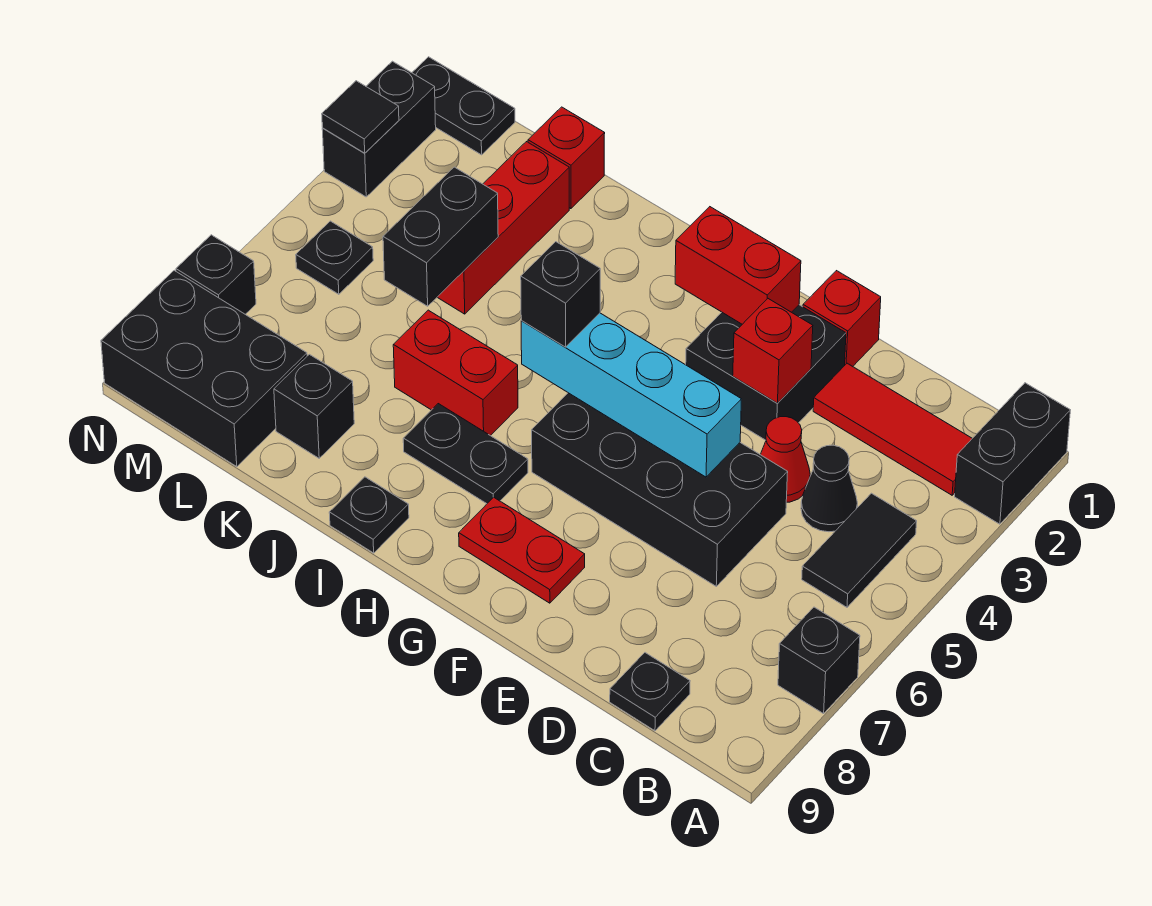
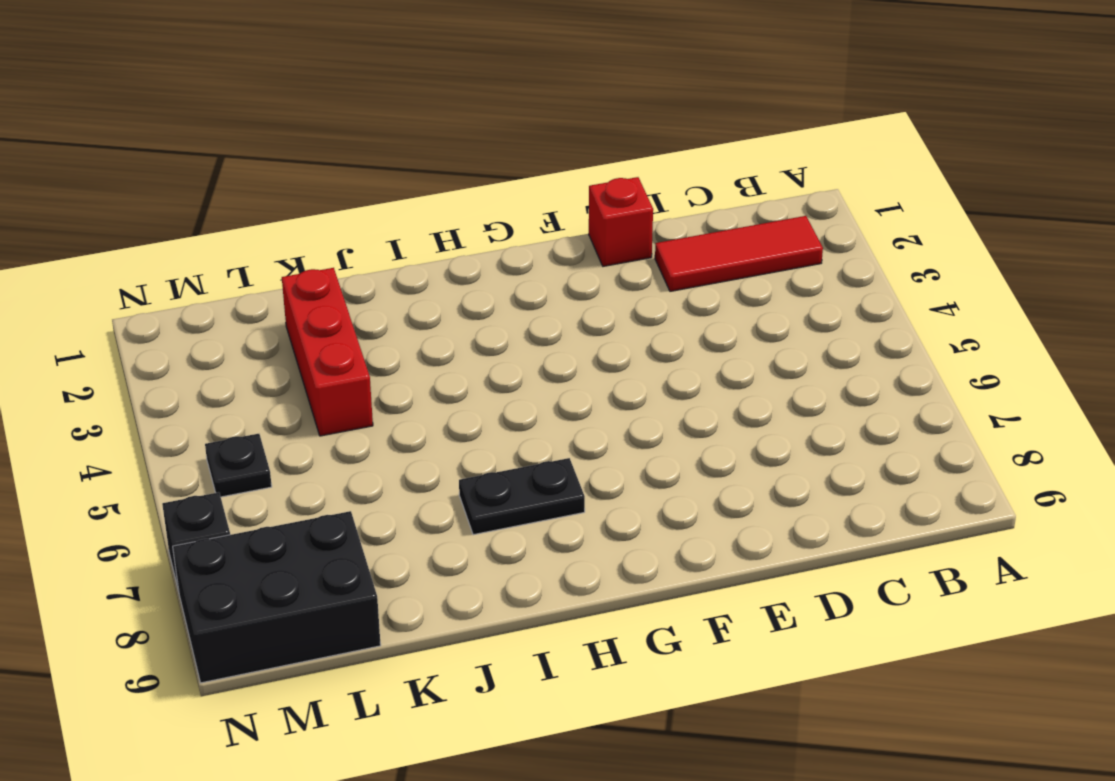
none -> black brick A1:A2 level 1
none -> black brick A7 level 1
none -> black tile B4:B5 level 1

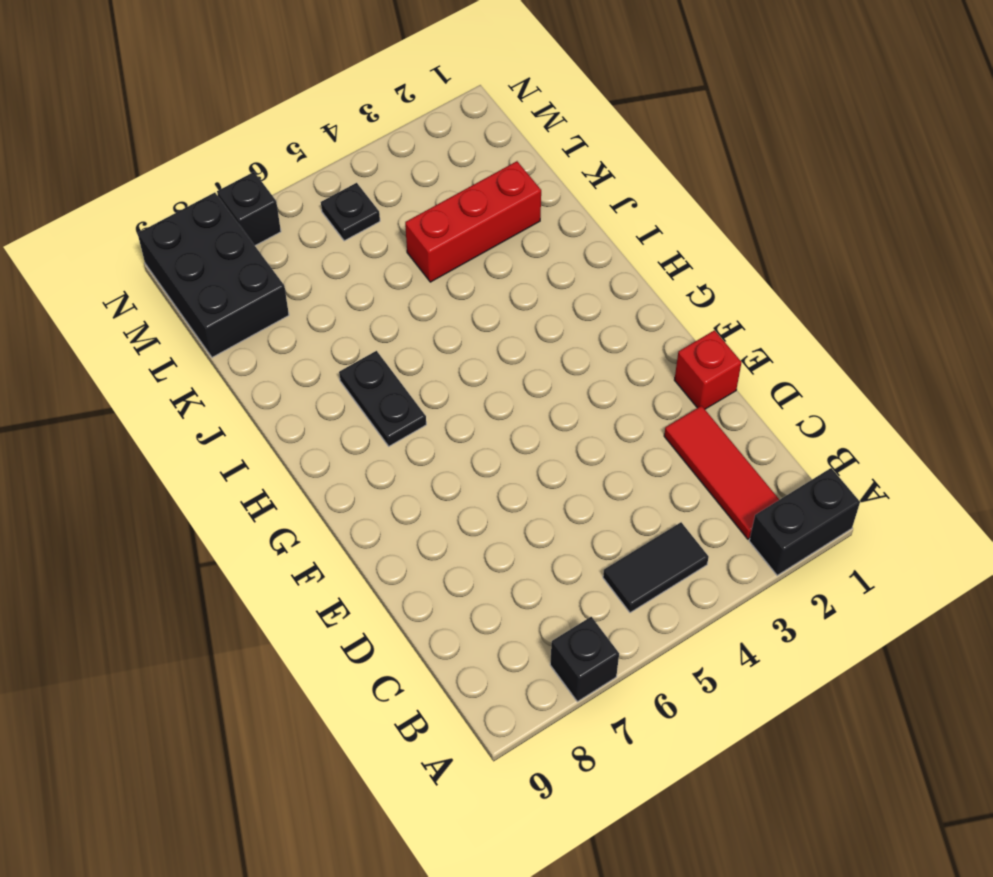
none -> black cone C4 level 1
none -> black plate C9 level 1
none -> red cone D4 level 1

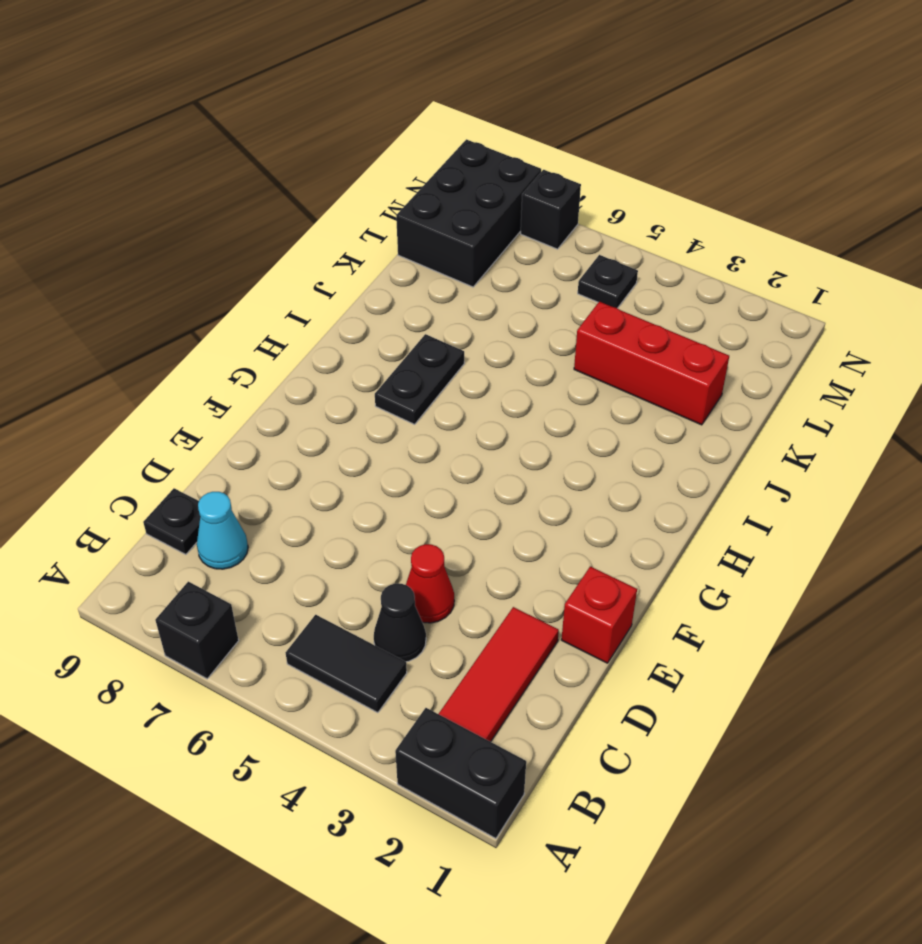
cyan cone C8 level 1 -> none
none -> black brick D5:G6 level 1
none -> black brick E2:F3 level 1
none -> red plate F8:G8 level 1

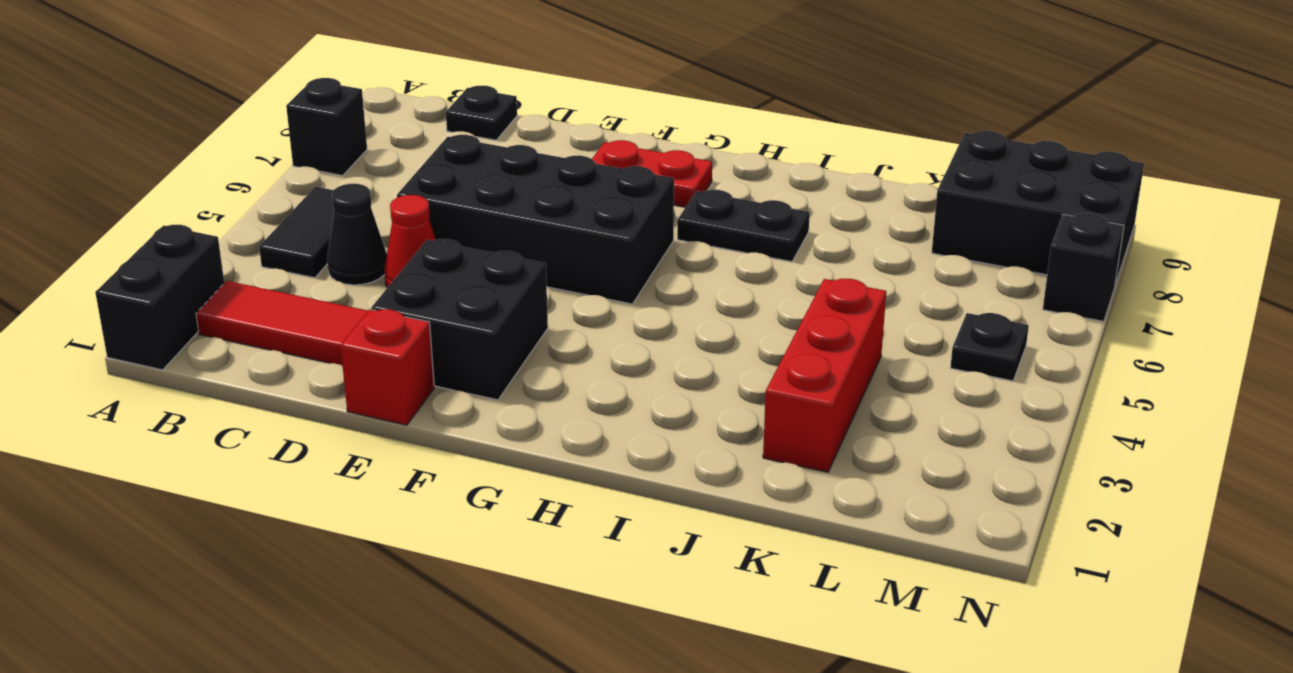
none -> red brick I6:J6 level 1
none -> black plate I9 level 1
none -> red brick K1 level 1

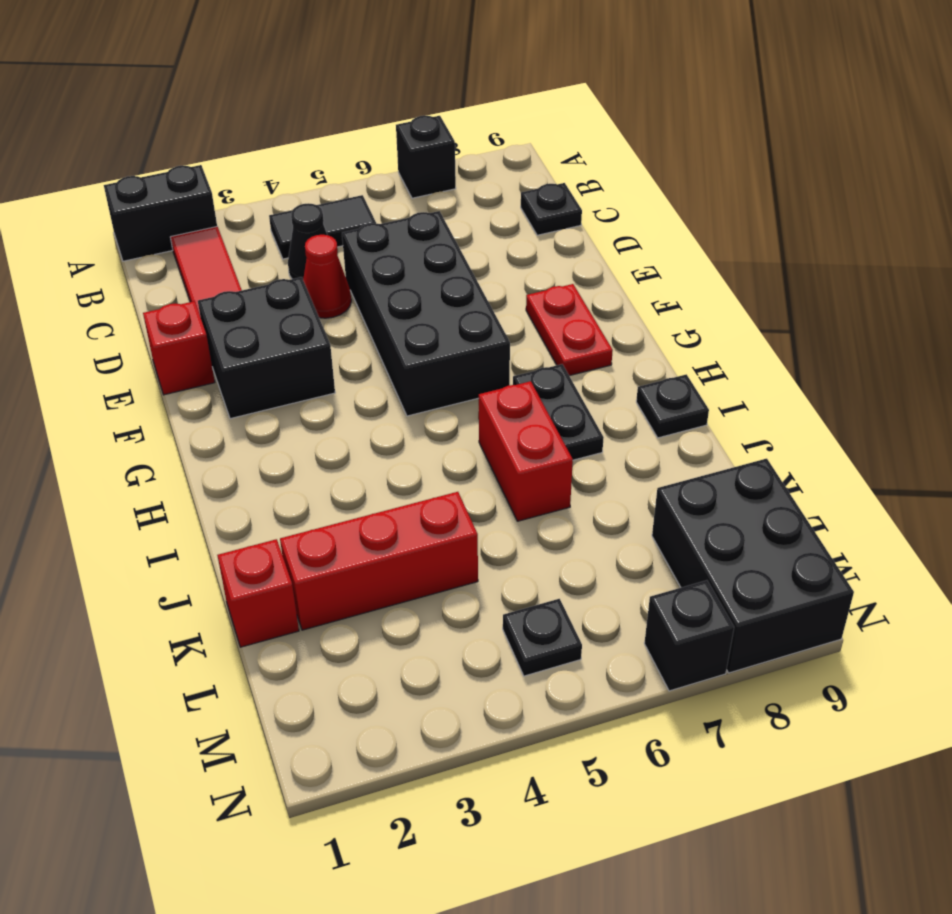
none -> black brick K8 level 1
none -> black plate M1:N1 level 1
none -> black brick N2:N3 level 1

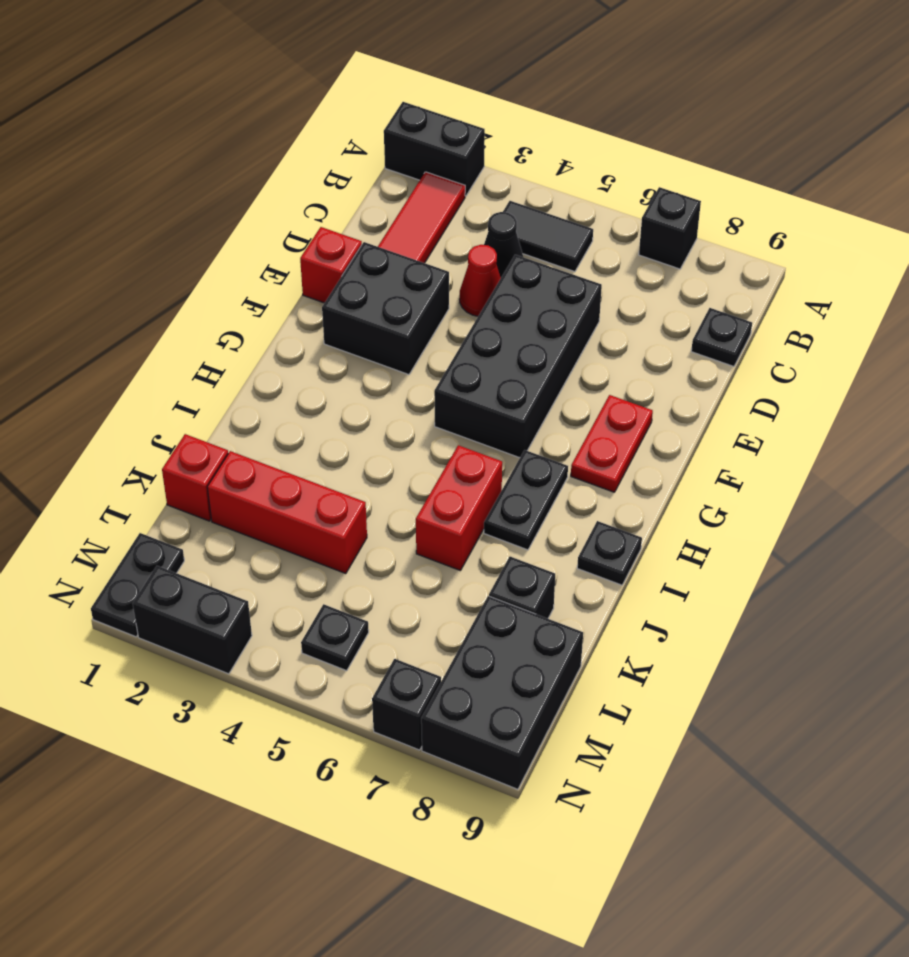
none -> red brick E3 level 2
none -> cyan brick E5:H5 level 2
none -> red brick F2:G2 level 2

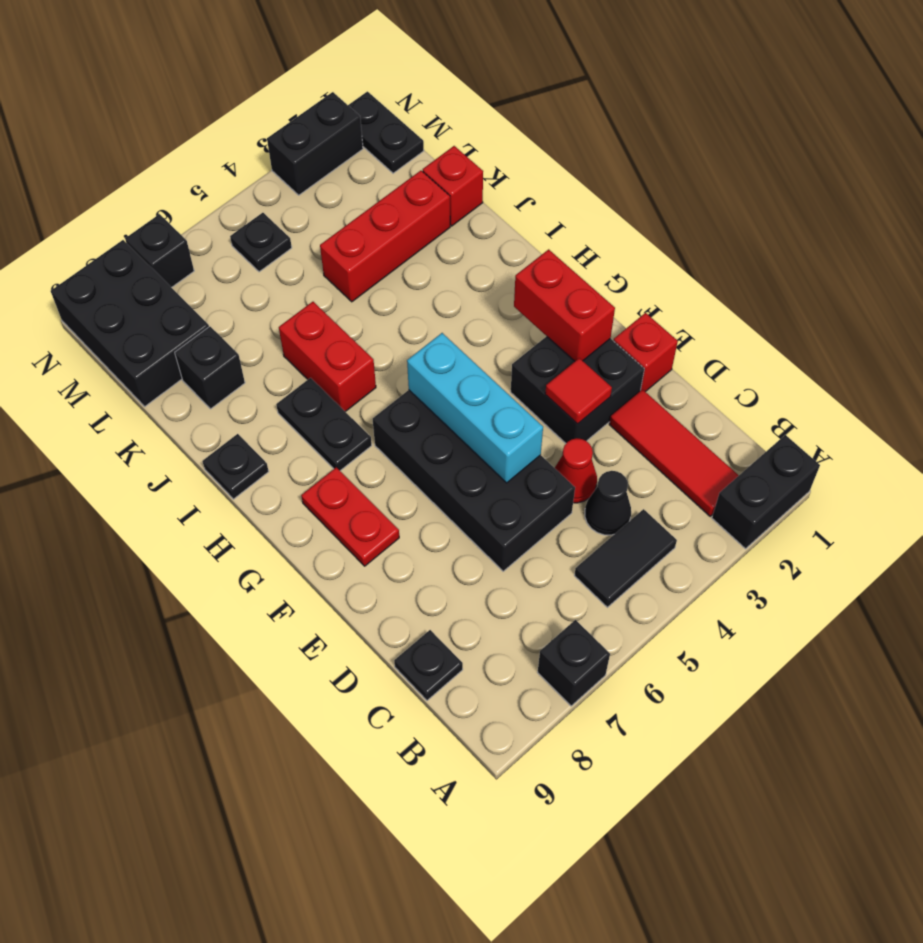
red tile E3 level 2 -> red brick E3 level 2
cyan brick E5:G5 level 2 -> cyan brick E5:H5 level 2
none -> black brick K4:K5 level 2
none -> black tile N3 level 2
none -> black brick H5 level 3

